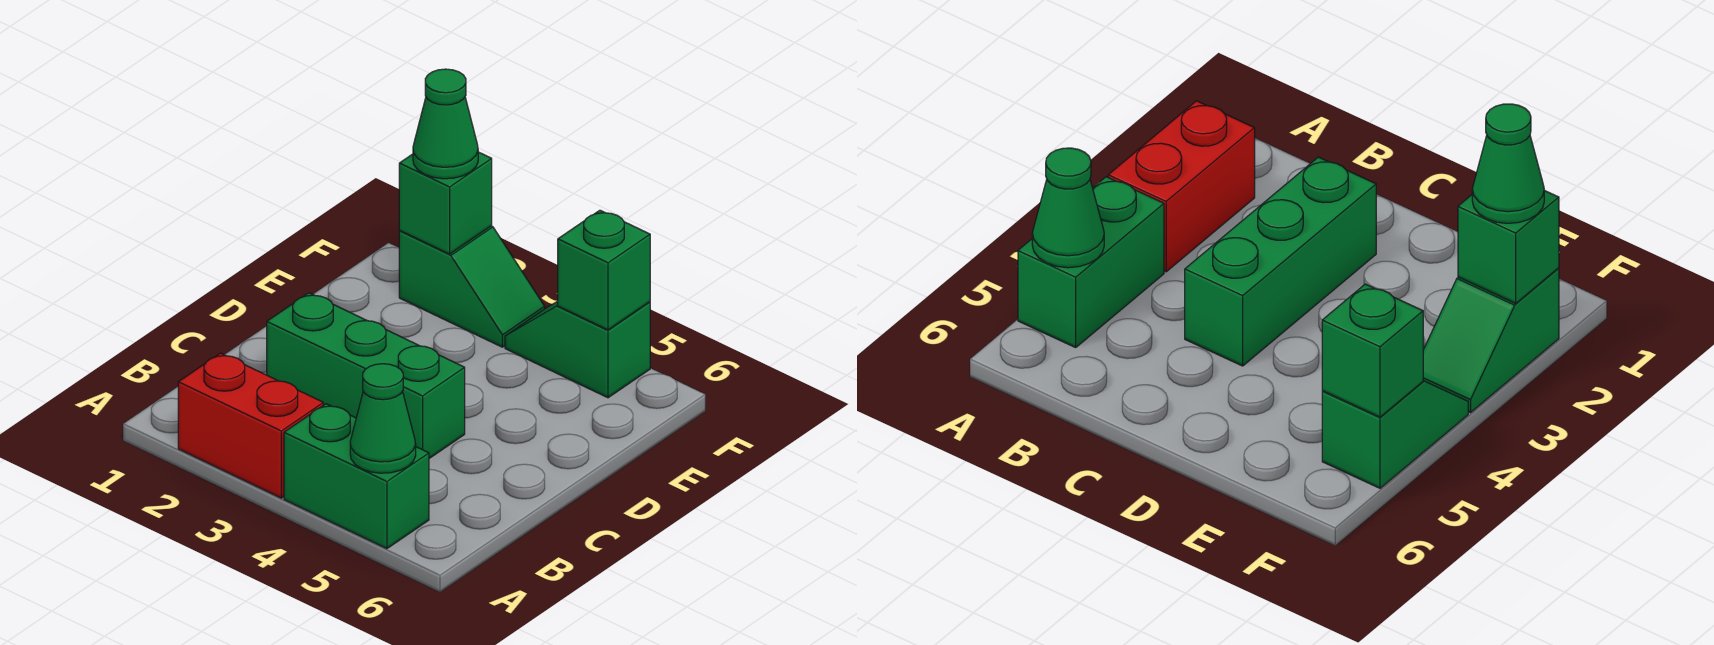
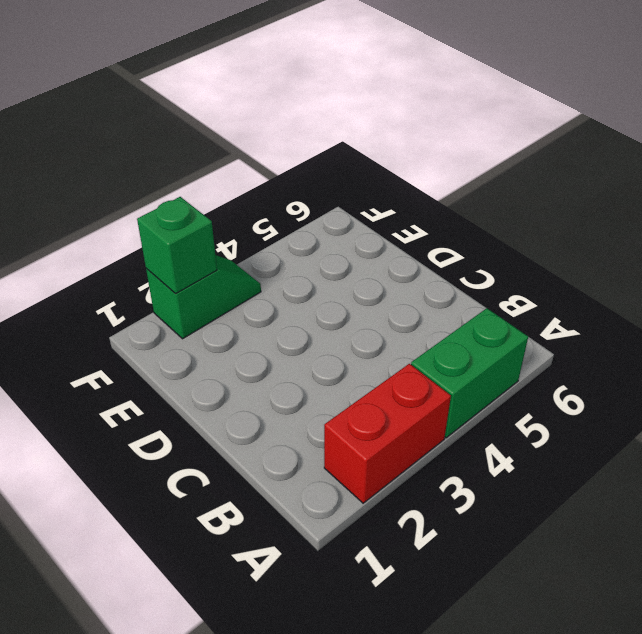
none -> green brick C2:C4 level 1
none -> green slope F4:F5 level 1 top 5

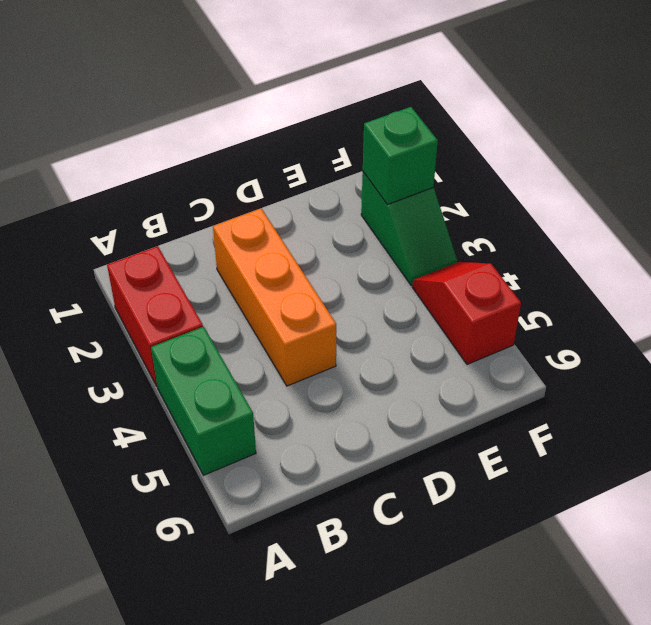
orange brick C2:C4 level 1 -> green brick C2:C4 level 1
red slope F4:F5 level 1 top 5 -> green slope F4:F5 level 1 top 5
none -> green cone A5 level 2
none -> green brick F5 level 2

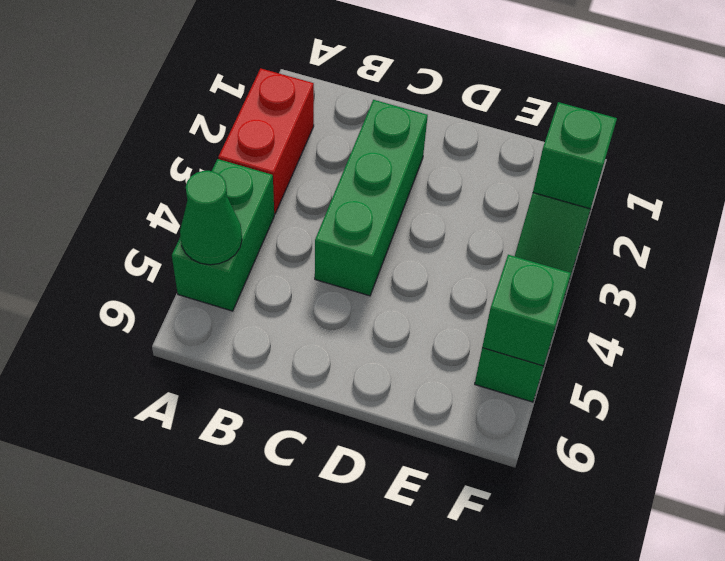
none -> green cone F2 level 3

